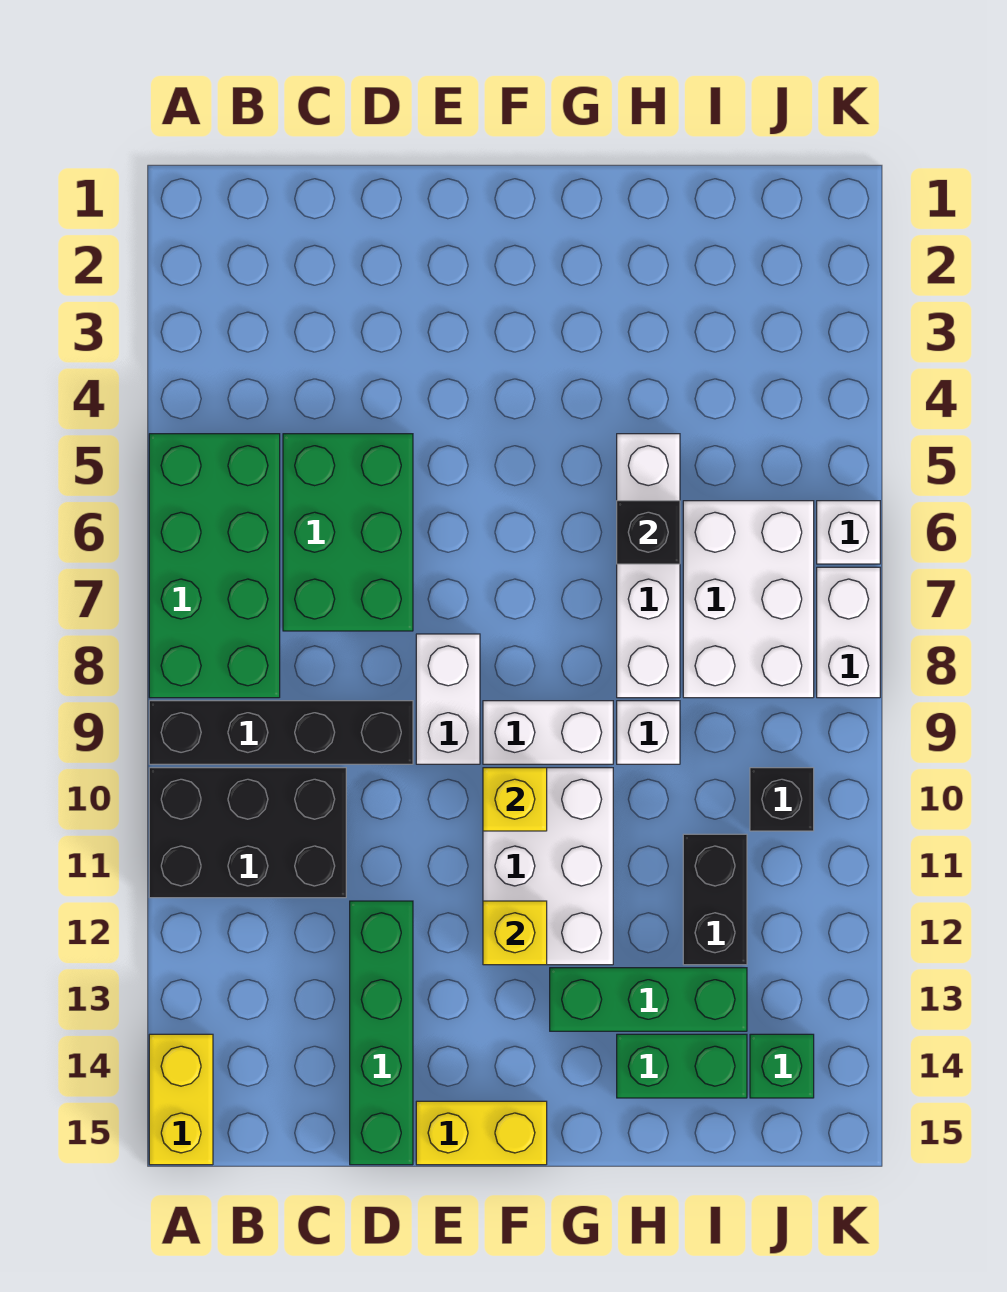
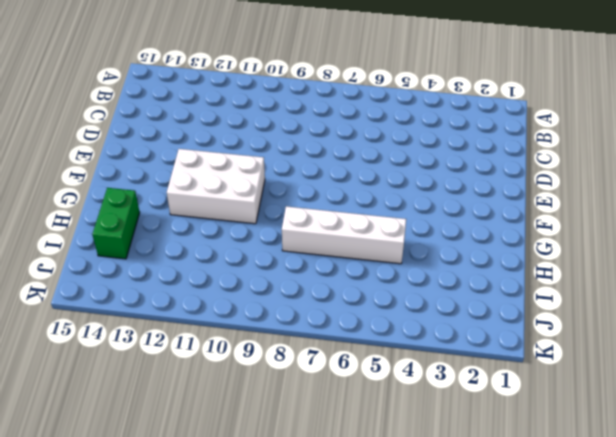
none -> green brick A5:B8 level 1
none -> black brick A9:D9 level 1
none -> black brick A10:C11 level 1

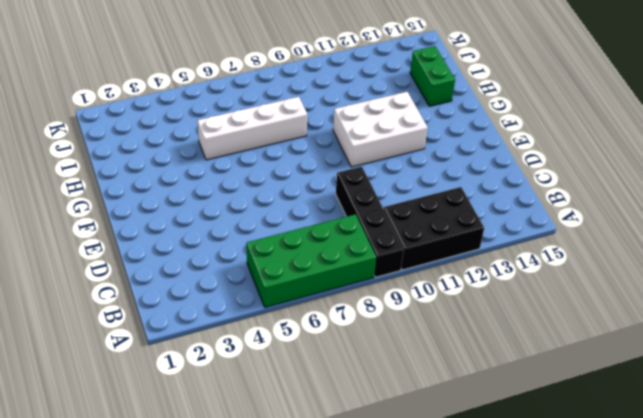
black brick A10:B12 level 1 -> black brick A10:C11 level 1
none -> yellow brick A14:A15 level 1
none -> green brick C5:D7 level 1
none -> green brick D12:D15 level 1

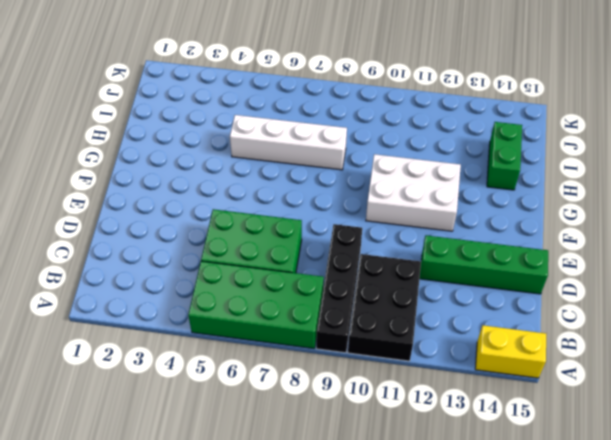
none -> white brick E8:E9 level 1
none -> yellow brick E15:F15 level 1
none -> white brick F9:G9 level 1

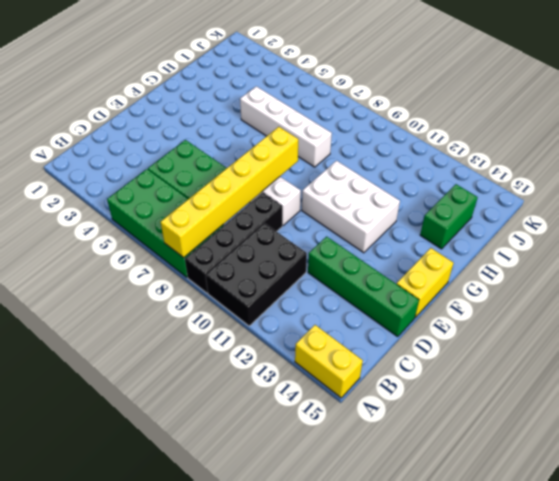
yellow brick A8:F8 level 2 -> none
none -> white brick F9:G9 level 1
none -> green brick G13:I13 level 1
none -> white brick H9 level 1

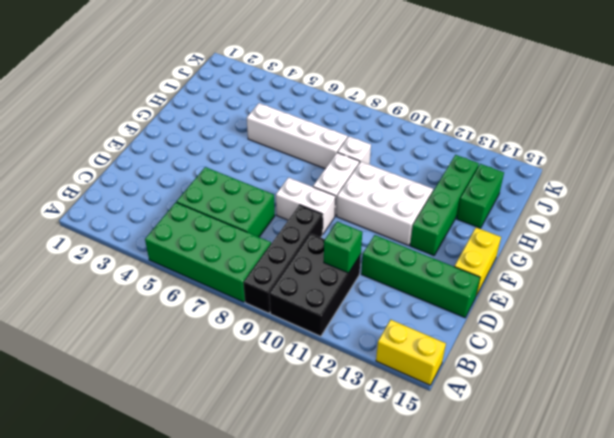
green brick C11 level 2 -> green brick J14 level 1
green brick F13:I13 level 1 -> green brick G13:I13 level 1
none -> white brick I6:J8 level 1
none -> black brick I11:I12 level 1
none -> black brick J10 level 1

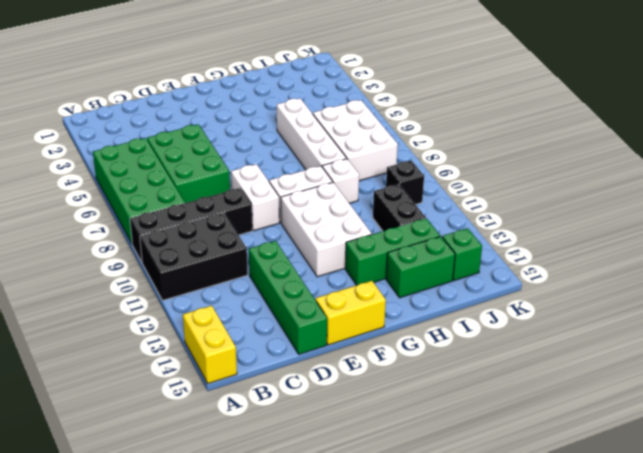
none -> white brick K6 level 1
none -> white brick K7:K8 level 1
none -> yellow brick F10 level 2

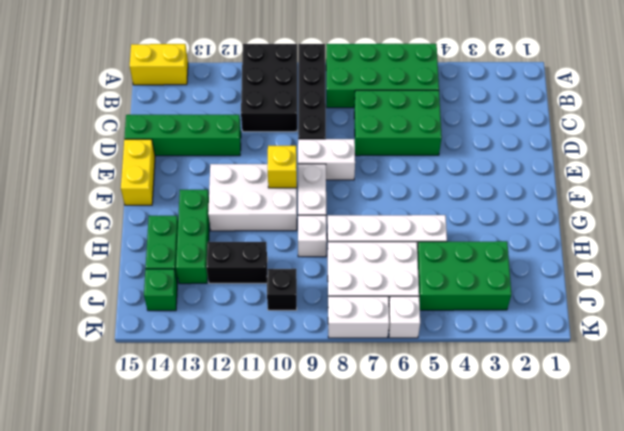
green brick I3:J5 level 1 -> none
none -> yellow brick F12 level 2
none -> black brick H6 level 2

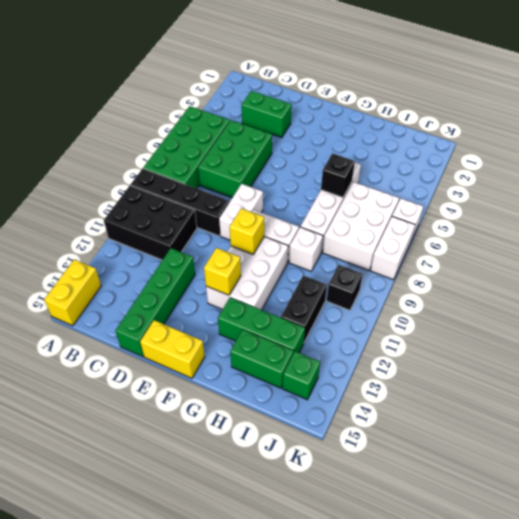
green brick C3:D3 level 1 -> none

